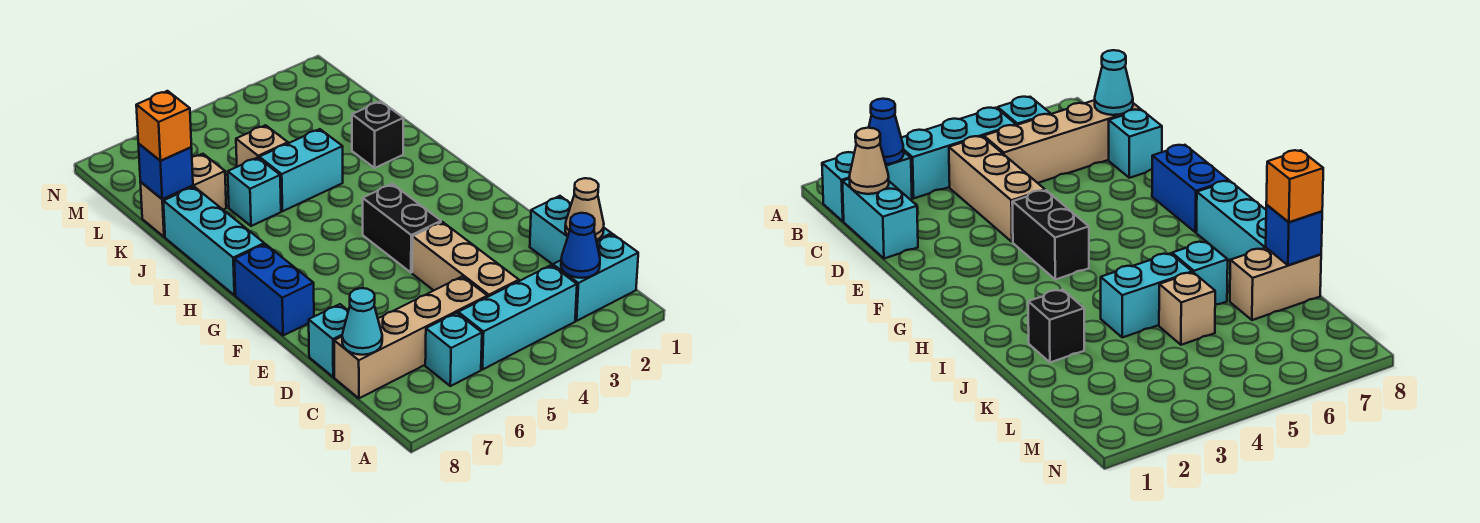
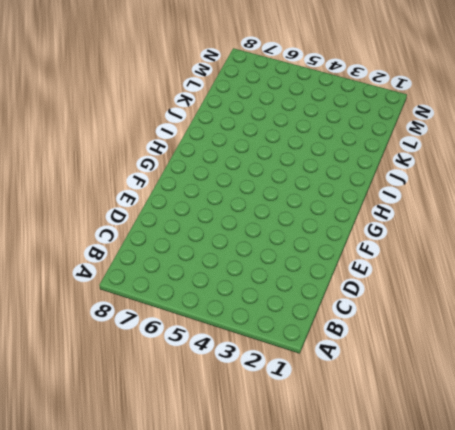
none -> cyan brick B1:B2 level 1
none -> cyan brick B3:B5 level 1
none -> cyan brick B6 level 1

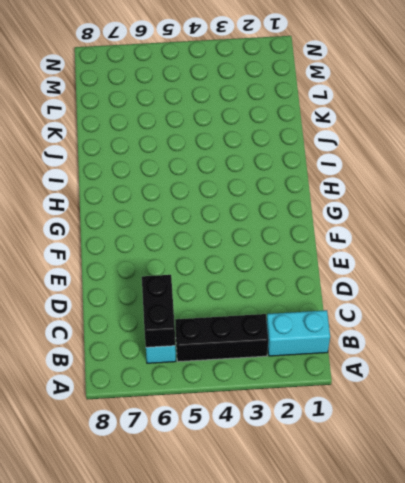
black brick B3:B5 level 1 -> cyan brick B3:B5 level 1
black brick B6:C6 level 2 -> black brick F4:G4 level 1
none -> cyan brick C1:D1 level 1
none -> tan brick C4:E4 level 1
none -> tan brick C5:C8 level 1

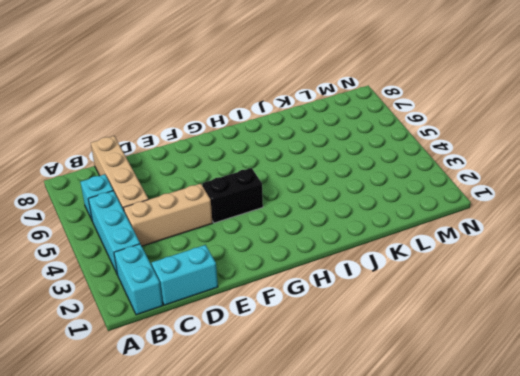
none -> cyan brick D8 level 1
none -> blue brick F8:G8 level 1
none -> cyan brick H8:J8 level 1

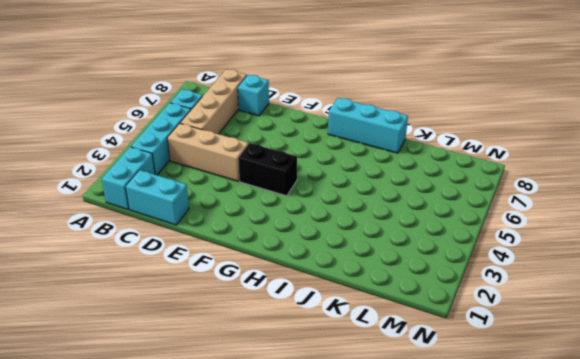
none -> blue brick F8:G8 level 1
none -> black brick J2 level 1
none -> cyan brick J4:J5 level 1

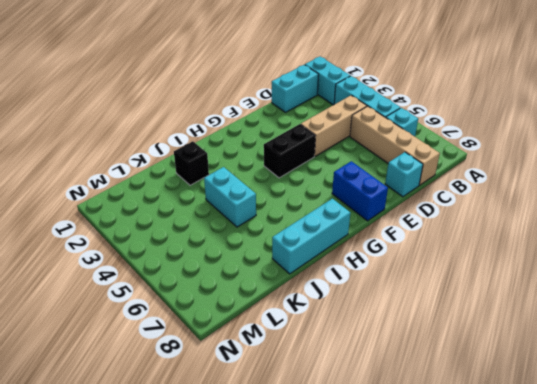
blue brick F7:F8 level 1 -> blue brick F8:G8 level 1
none -> cyan brick J6 level 1
none -> tan brick K5 level 1
none -> tan brick K7:K8 level 1

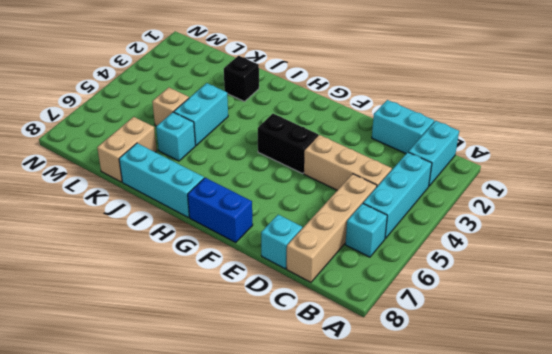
none -> blue cone B2 level 2
none -> tan cone C1 level 2
none -> cyan cone C8 level 2

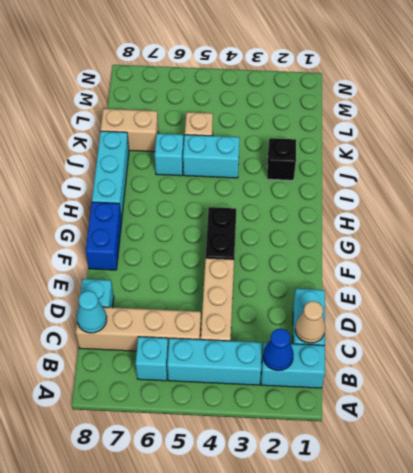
none -> blue brick K8 level 2
none -> orange brick K8 level 3

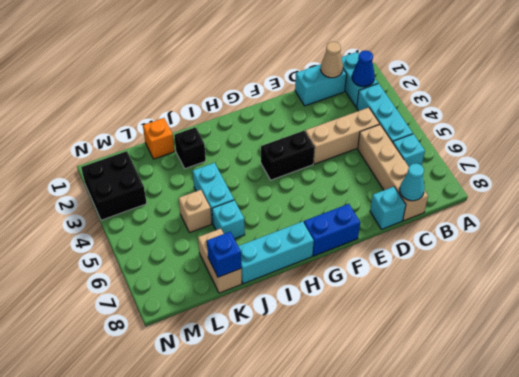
orange brick K1 level 1 -> orange brick K8 level 3
black brick M2:N3 level 1 -> none

